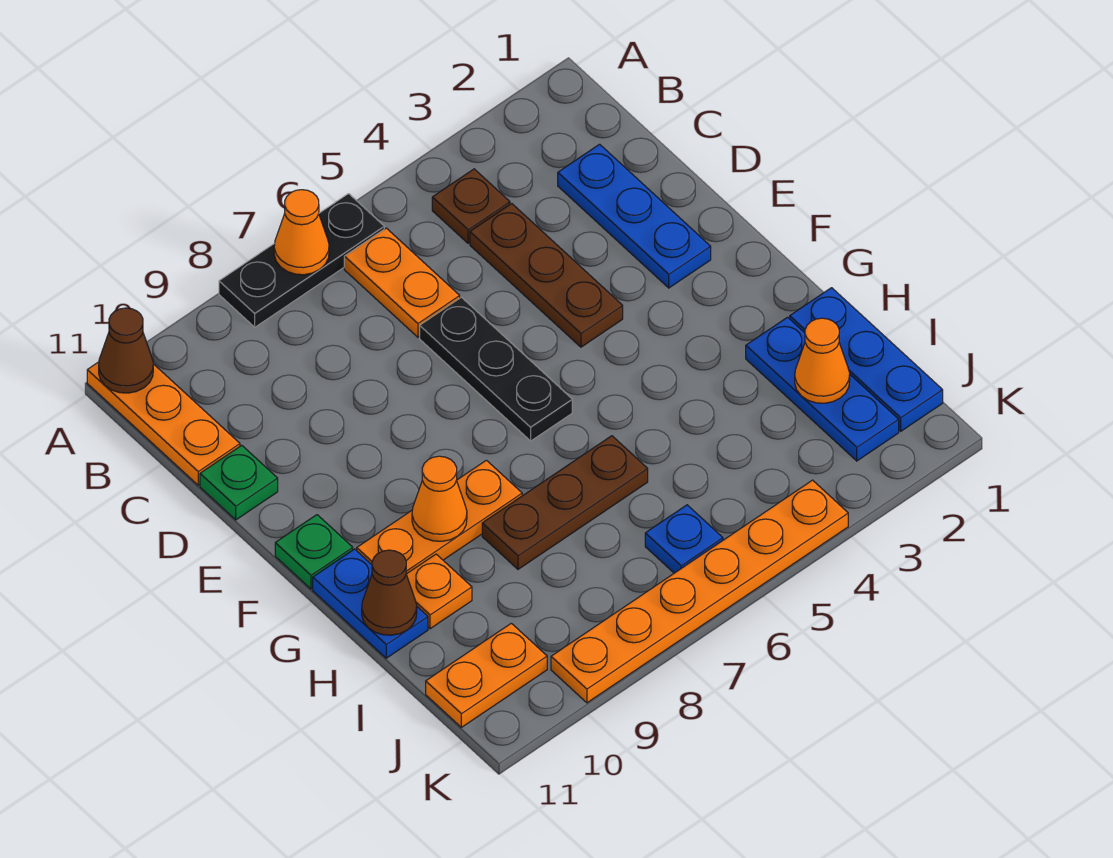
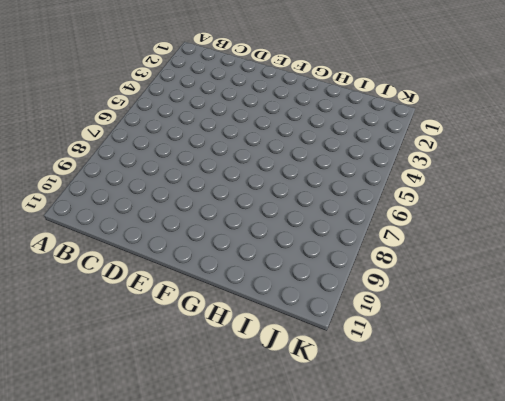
none -> black plate A6:A8 level 1
none -> orange plate A11:C11 level 1
none -> brown plate B4 level 1

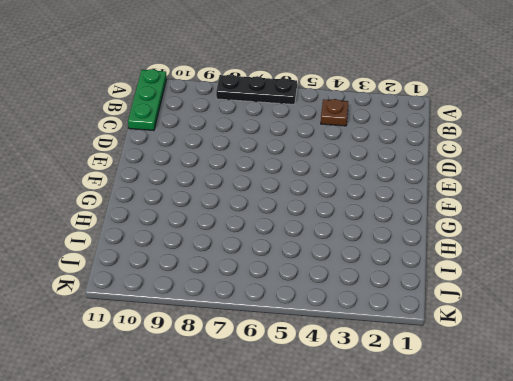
green plate A11:C11 level 1 -> orange plate A11:C11 level 1
none -> orange plate B6:C6 level 1
none -> blue plate C2:E2 level 1
none -> brown plate C4:E4 level 1

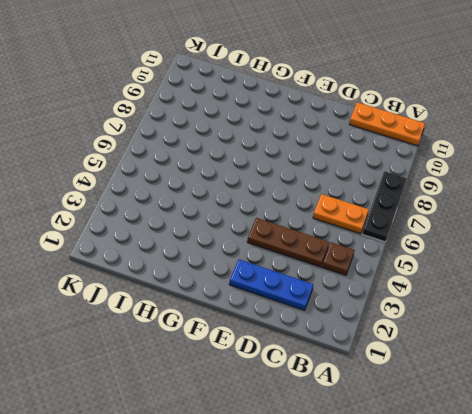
none -> black plate D6:F6 level 1
none -> green plate D11 level 1
none -> green plate F11 level 1

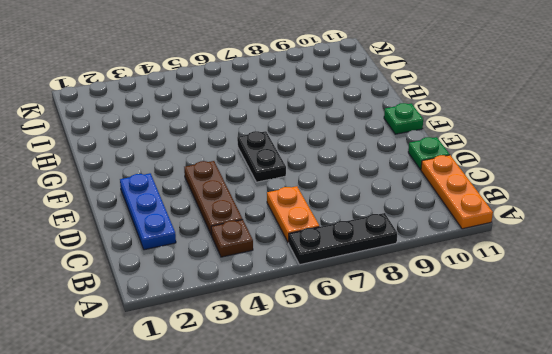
black plate E6:F6 level 1 -> black plate D6:F6 level 1
none -> orange plate G8:G10 level 1
none -> blue plate G11:H11 level 1
none -> blue plate H1:J1 level 1

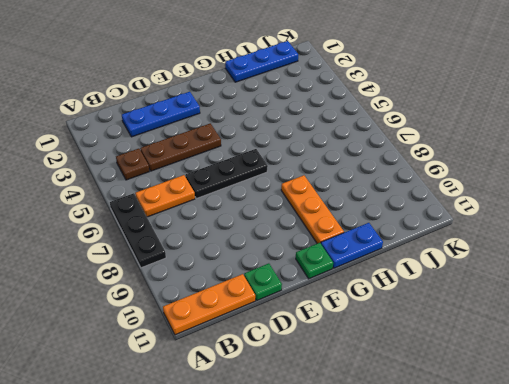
none -> blue plate H2:J2 level 1
none -> brown plate H6:H8 level 1
none -> orange plate H10 level 1

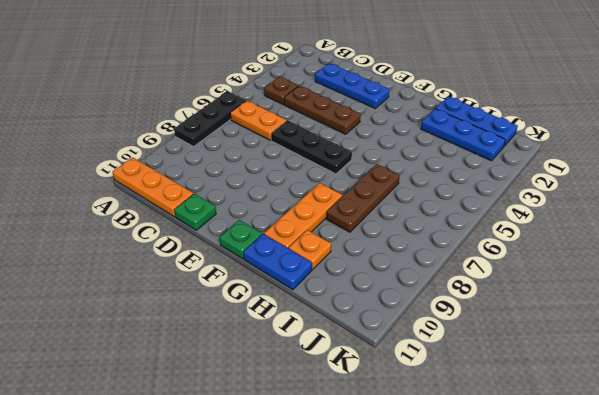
none -> blue plate J6 level 1
none -> orange plate J10:J11 level 1
none -> orange plate K4:K9 level 1

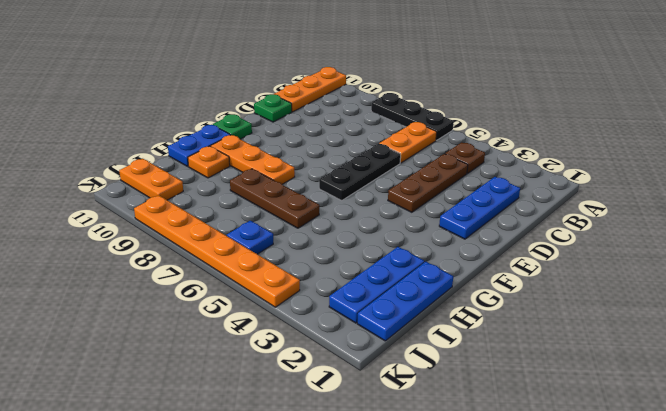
none -> orange cone A7 level 2
none -> brown cone A11 level 2
none -> orange cone G9 level 2

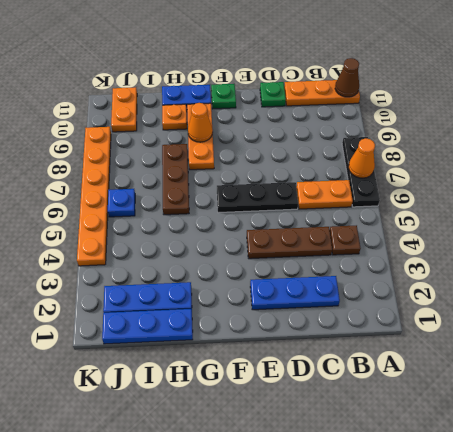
none -> brown cone H11 level 2
none -> orange cone I2 level 2

